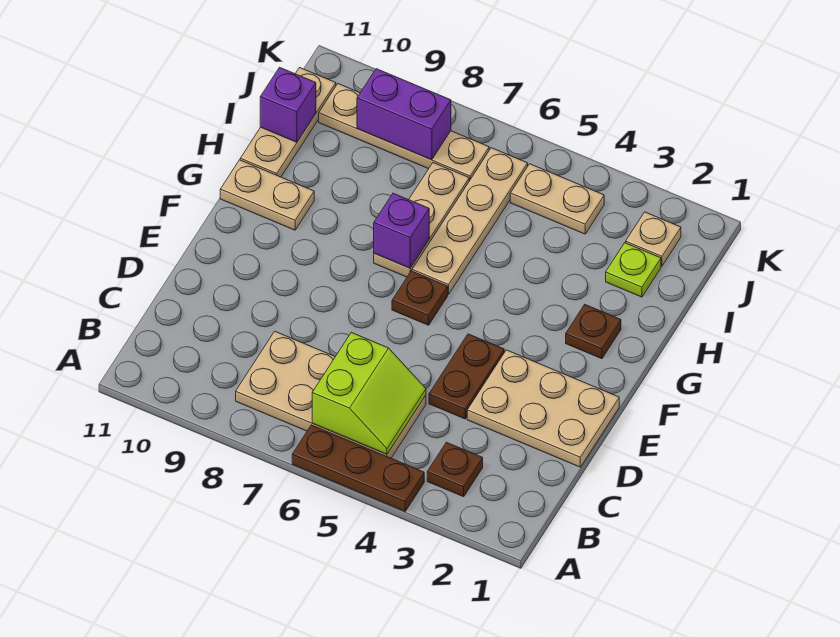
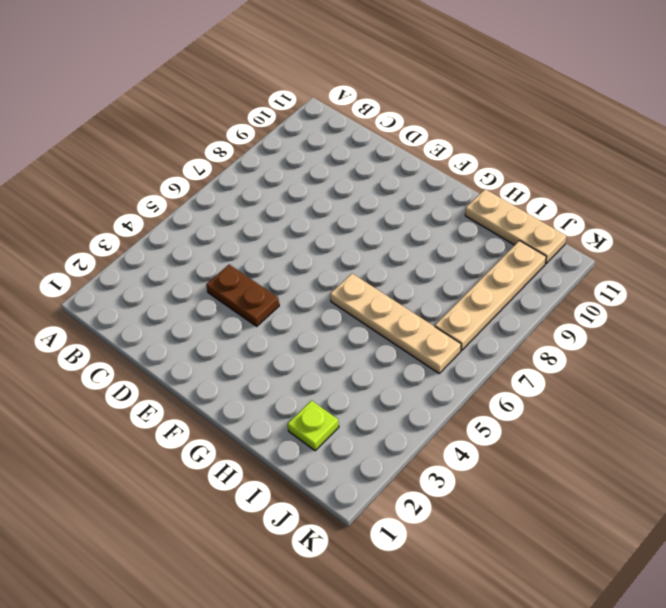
none -> brown plate A4:A6 level 1
none -> brown plate B3 level 1
none -> tan plate B5:C8 level 1

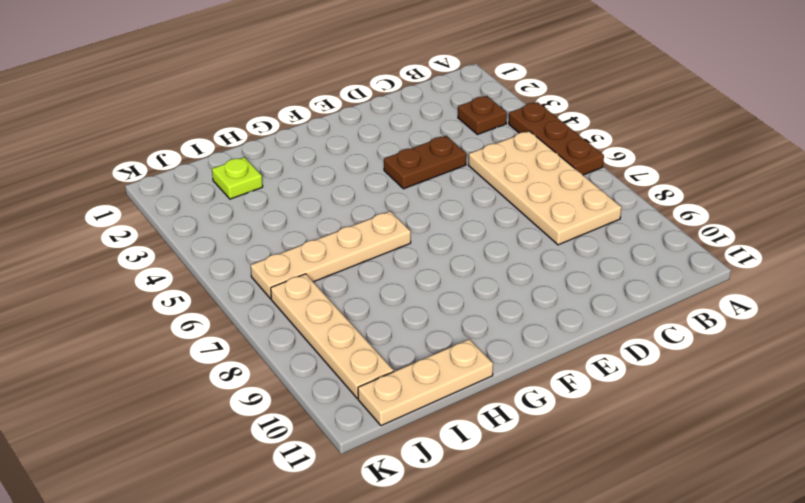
none -> tan plate D1:E3 level 1
none -> brown plate F6 level 1
none -> brown plate G2 level 1

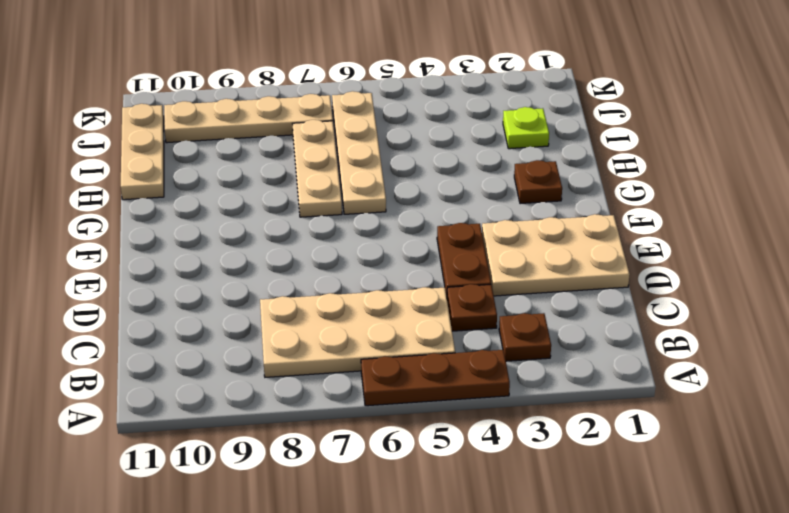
brown plate C4 level 1 -> brown plate F6 level 1
none -> tan plate G10:G11 level 1
none -> tan plate J2 level 1
none -> tan plate J4:J5 level 1

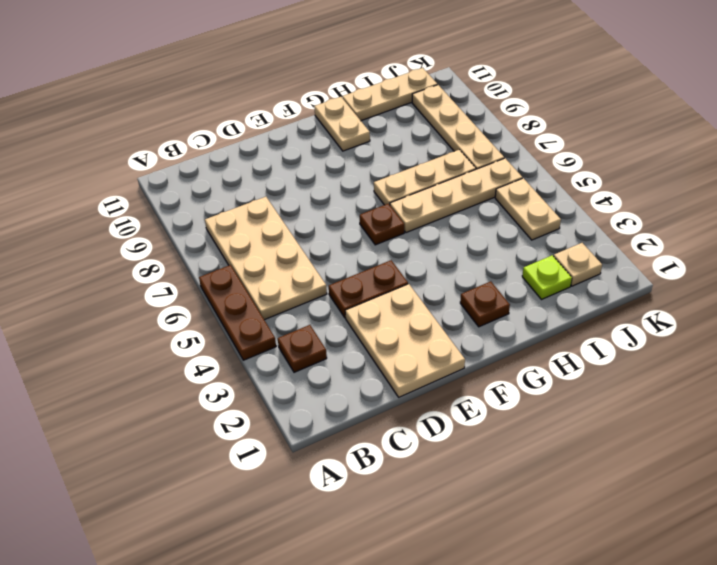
none -> lime slope B5:C6 level 2 top 6
none -> purple brick G7 level 2
none -> purple brick I11 level 2

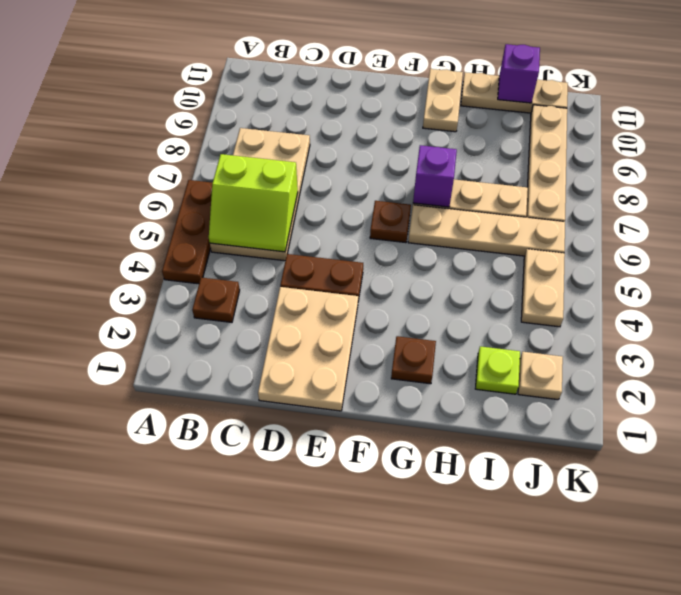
none -> purple brick J8:J9 level 2

